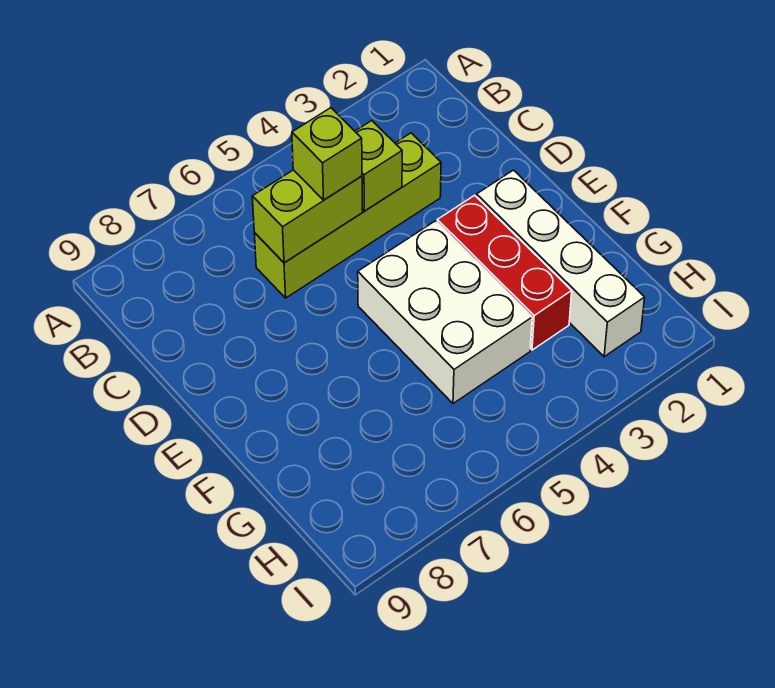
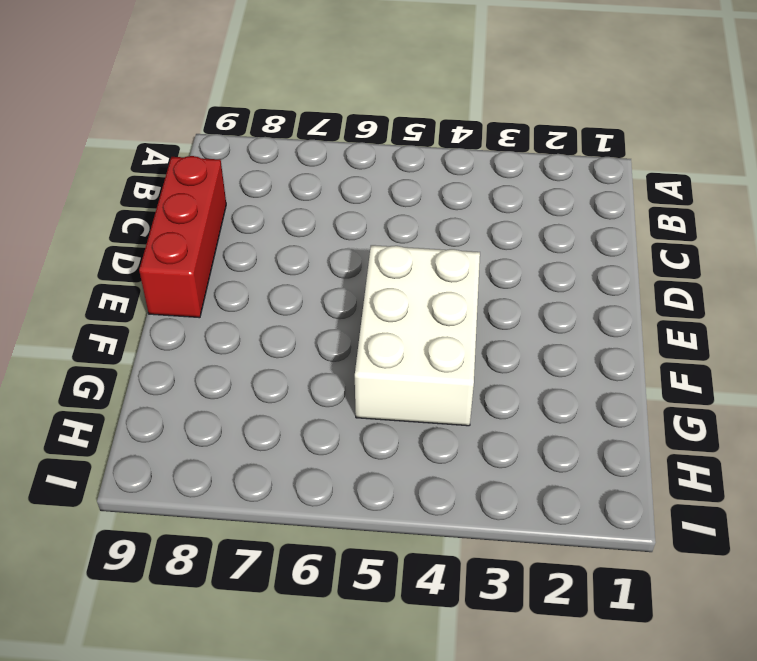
red brick C9:E9 level 1 -> red brick E3:G3 level 1
none -> lime brick C3:C6 level 1
none -> white brick E2:H2 level 1

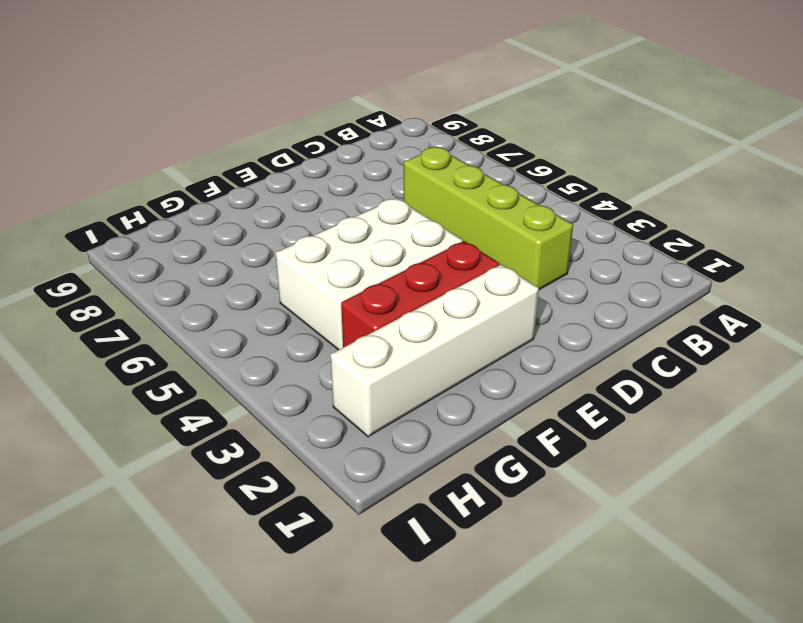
none -> lime brick C4 level 2
none -> lime brick C5:C6 level 2

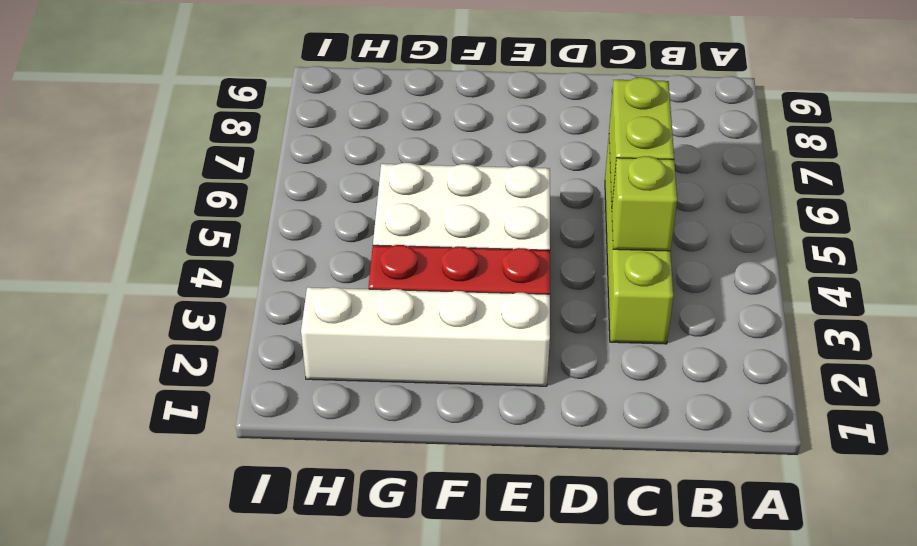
none -> lime brick C5 level 3

